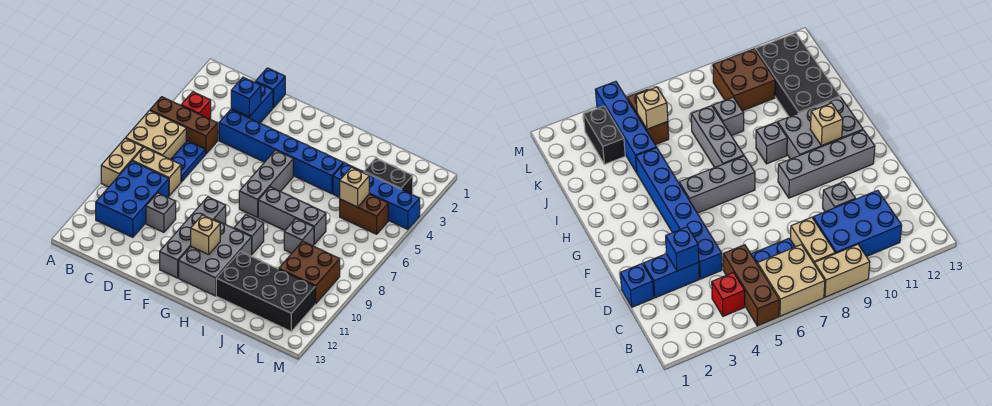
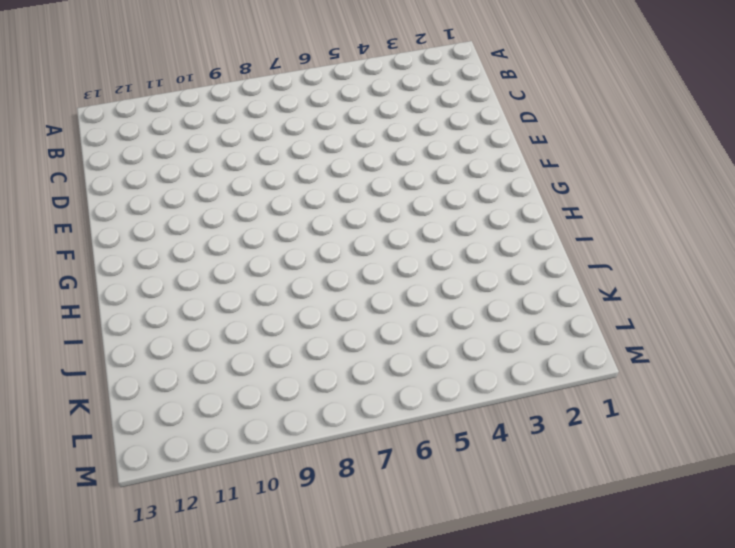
none -> brown brick A5:C5 level 1
none -> tan brick A6:B7 level 1
none -> tan brick A8:A9 level 1

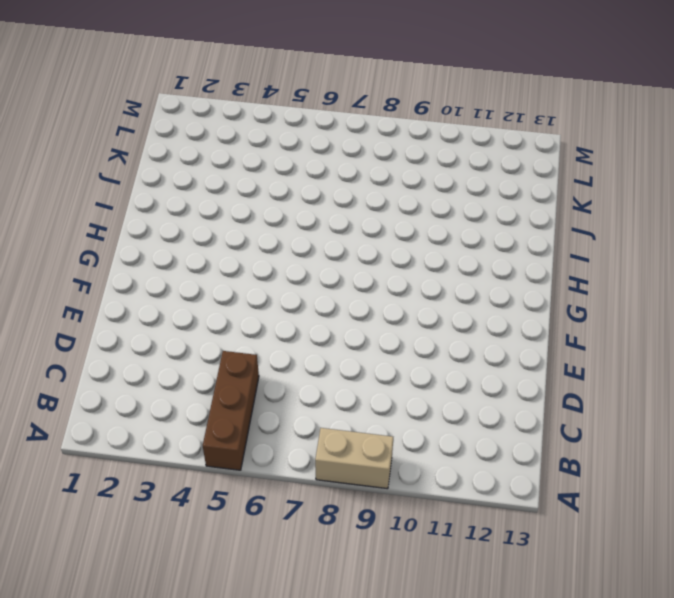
none -> tan brick A6:B7 level 1
none -> red brick B4 level 1
none -> tan brick B8:C8 level 1

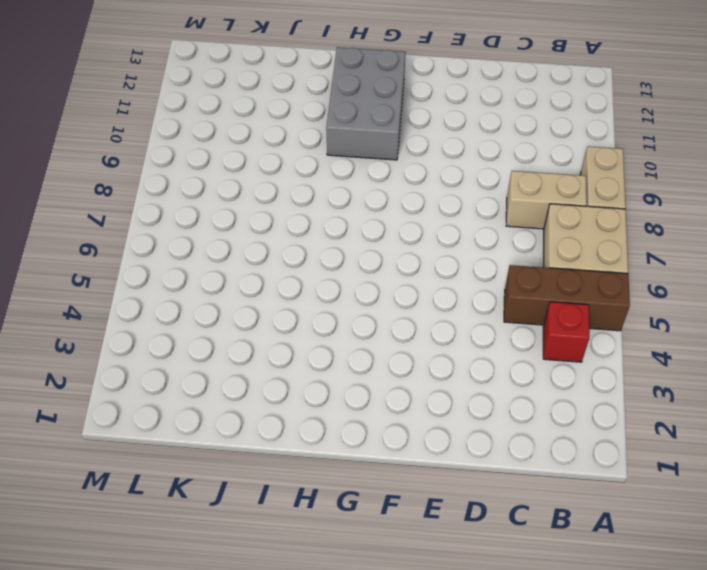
none -> blue brick B9:C11 level 1
none -> blue plate C6:C7 level 1
none -> blue brick D1 level 1

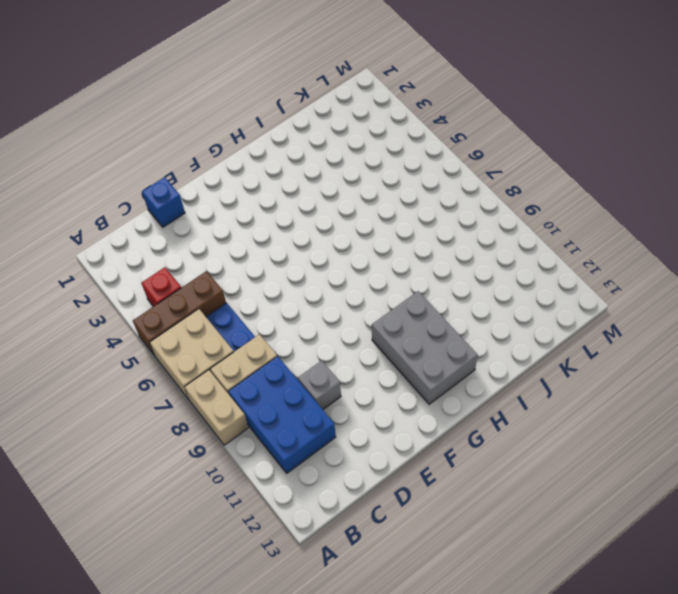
none -> blue brick D2:D3 level 1
none -> blue brick D4:I4 level 1
none -> grey brick F9:F12 level 1

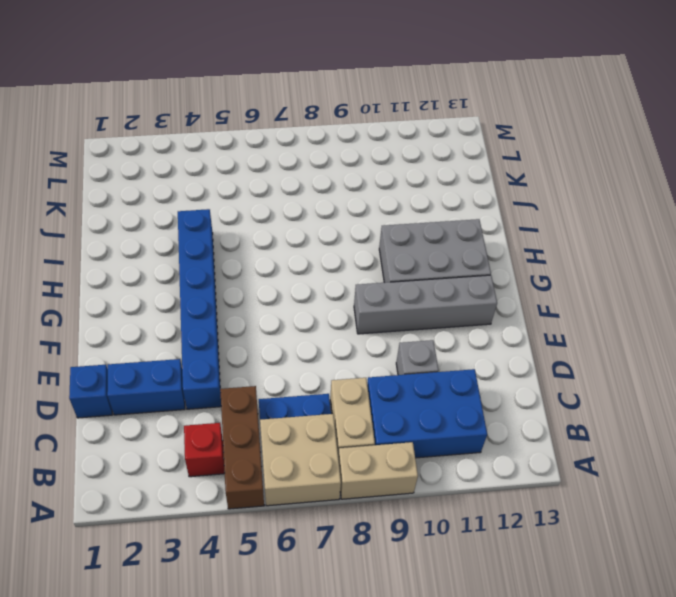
none -> grey brick G5:G7 level 1
none -> grey brick H7:J7 level 1
none -> grey brick H9 level 1

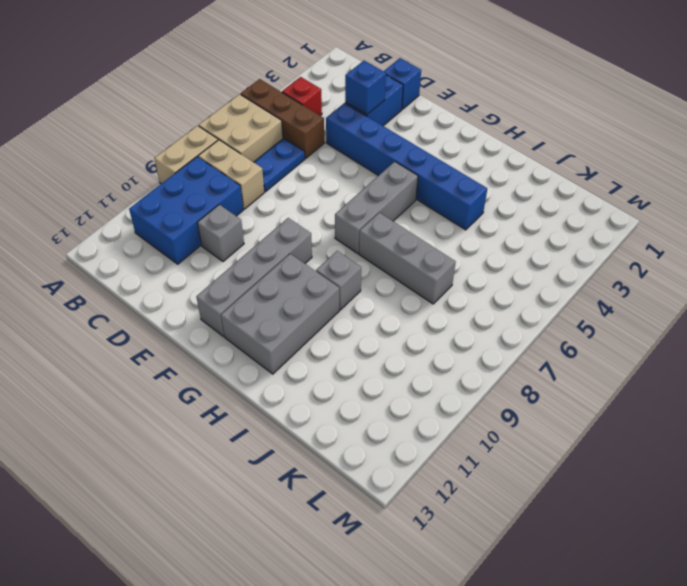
none -> black brick I11:L12 level 1
none -> blue brick J4:M4 level 1
none -> grey brick J8 level 1

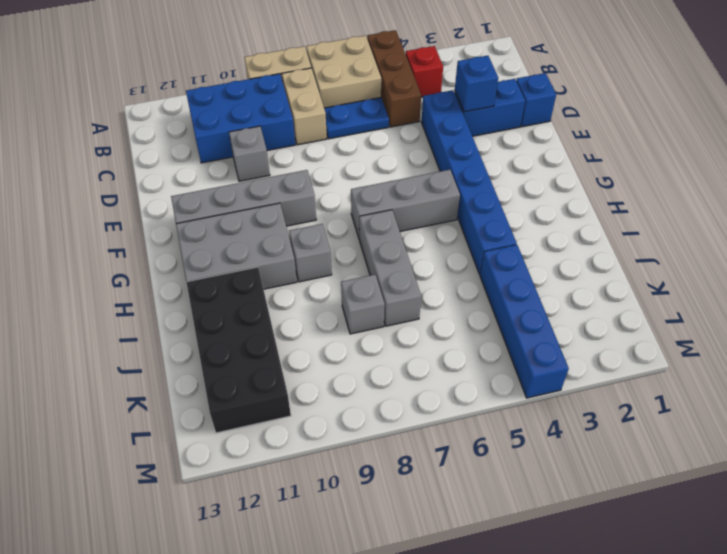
none -> black brick K3:L3 level 1
none -> brown brick K5:L5 level 1
none -> brown brick K9:L10 level 1

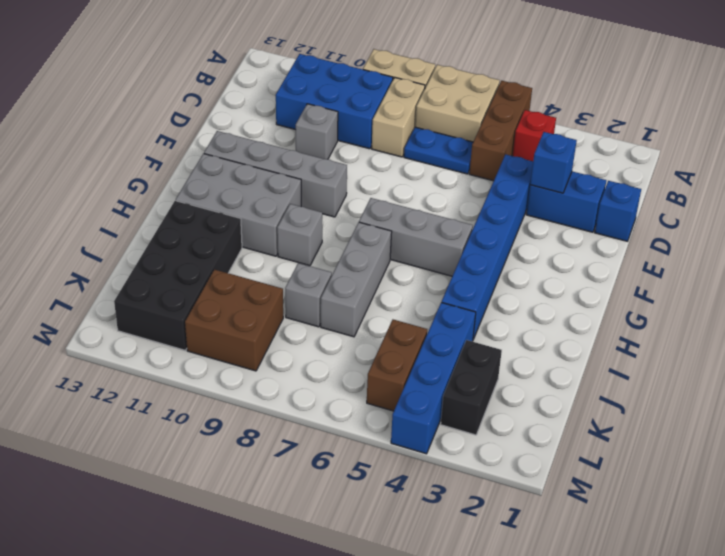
none -> tan brick G11 level 2
none -> tan brick K5 level 2

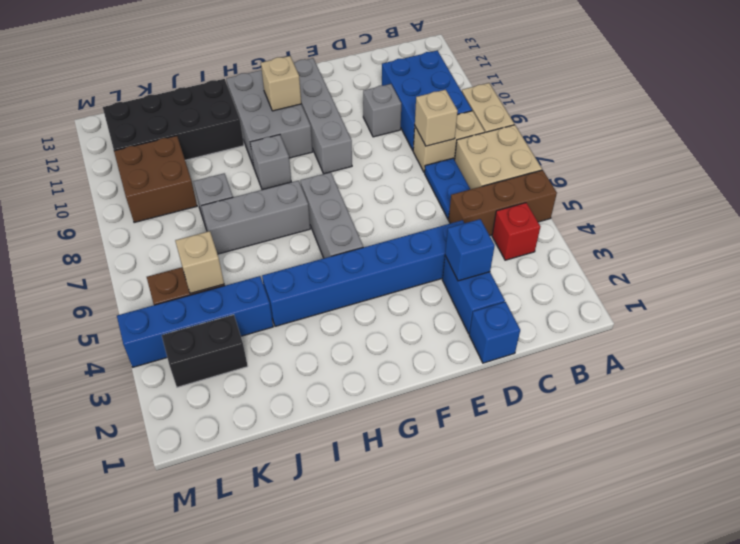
tan brick C8 level 2 -> none

